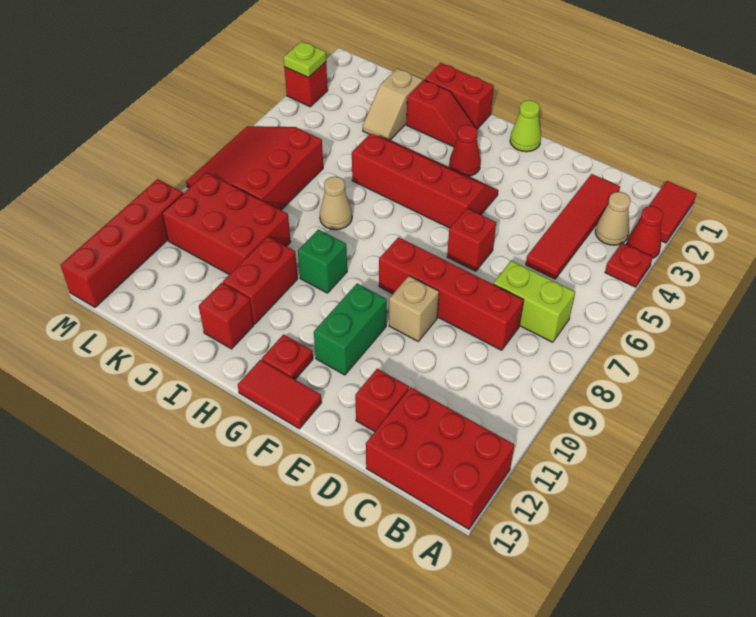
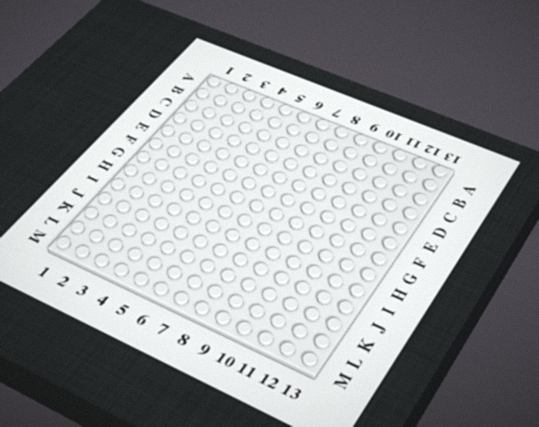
none -> red tile A1:A2 level 1
none -> red cone A3 level 1
none -> red plate A4 level 1

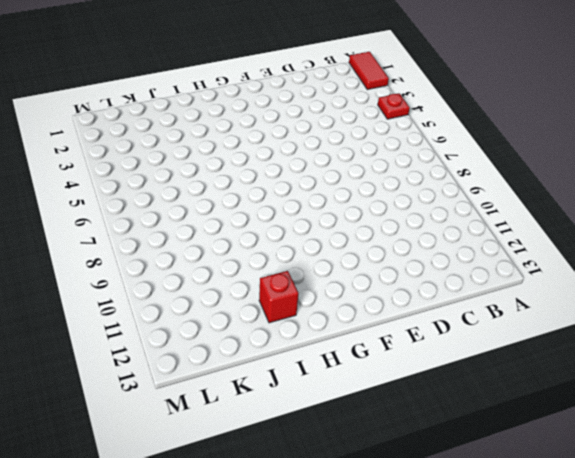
none -> red cone A3 level 1
none -> red brick A12:C13 level 1
none -> tan cone B3 level 1

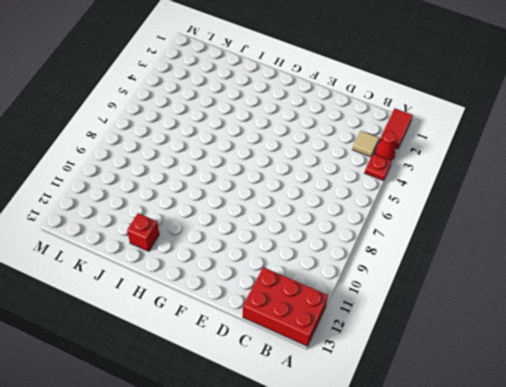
tan tile B3 level 1 -> tan cone B3 level 1
none -> lime brick B7:C7 level 1
none -> red tile C2:C5 level 1
none -> red brick C8:F8 level 1

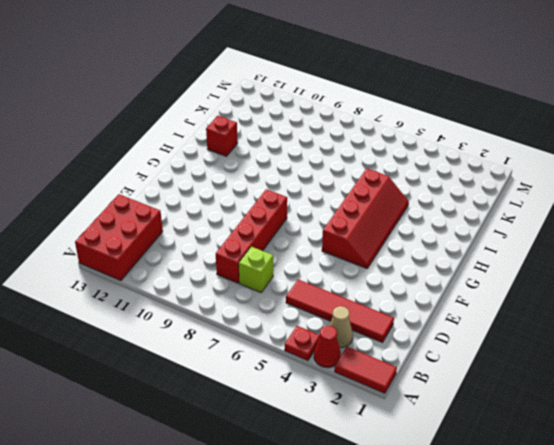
lime brick C7 level 1 -> lime brick B7:C7 level 1
none -> red brick D12 level 1
none -> red brick E6 level 1
none -> tan brick E9 level 1

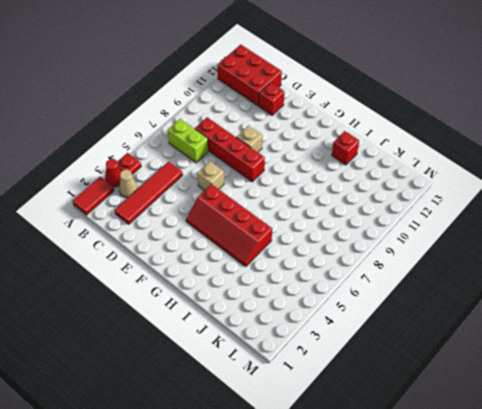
tan brick E6 level 1 -> red brick E6 level 1
none -> lime cone F1 level 1
none -> green brick F10:F11 level 1
none -> red tile F13:G13 level 1

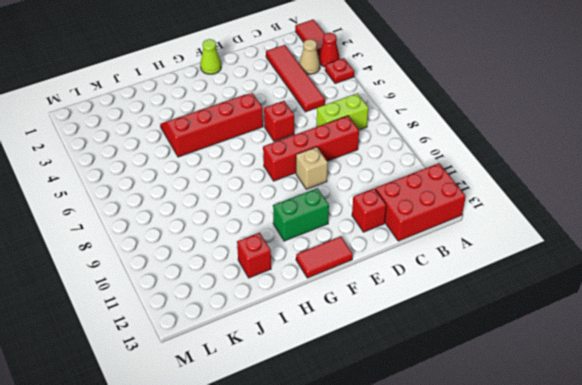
green brick F11:G11 level 1 -> green brick F10:F11 level 1
none -> red cone G3 level 1
none -> red plate G12 level 1
none -> red brick H1:I1 level 1

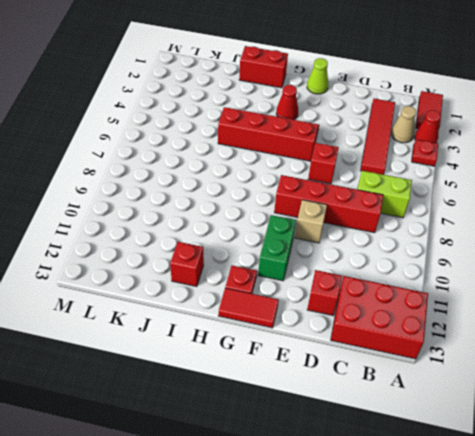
none -> red slope H2:I2 level 1 top I
none -> green brick H9 level 1
none -> tan cone I7 level 1

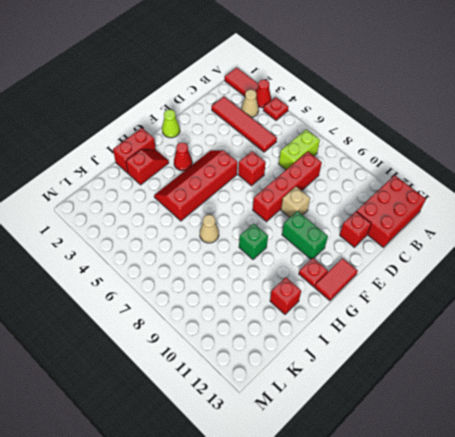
none -> red brick I10:I11 level 1
none -> tan slope J2:J3 level 1 top 2
none -> red brick J9:L10 level 1

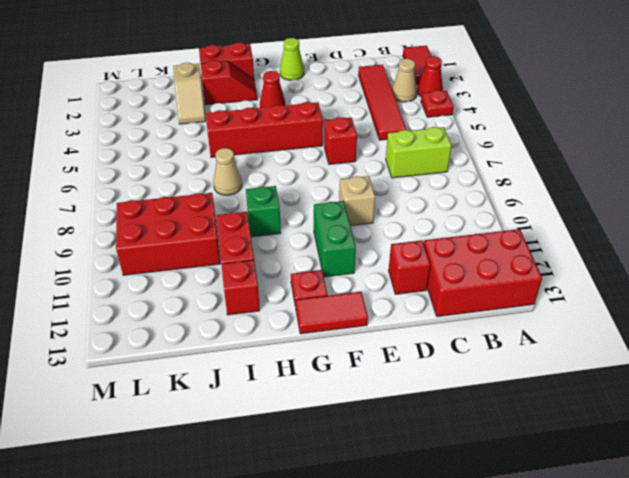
none -> red brick C8:F8 level 1
none -> red slope K6:M8 level 1 top K
none -> red brick M3 level 1

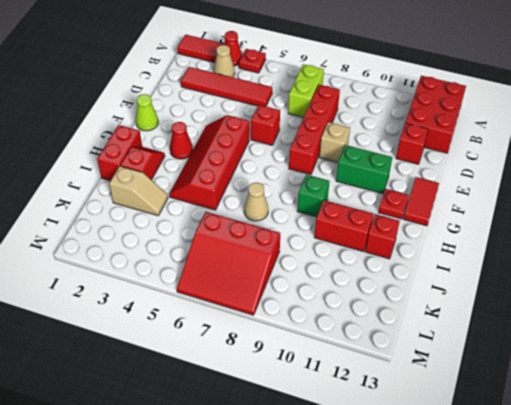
none -> red brick J9:L10 level 1
none -> red brick M3 level 1
none -> red brick M10:M13 level 1

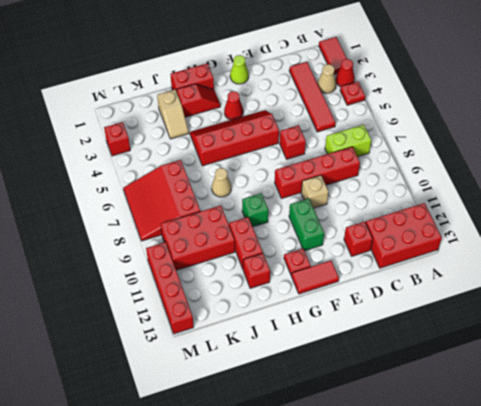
none -> lime plate M3 level 2

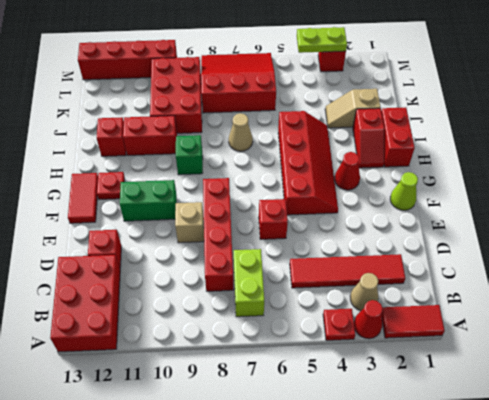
lime plate M3:M4 level 2 -> lime plate M3 level 2

